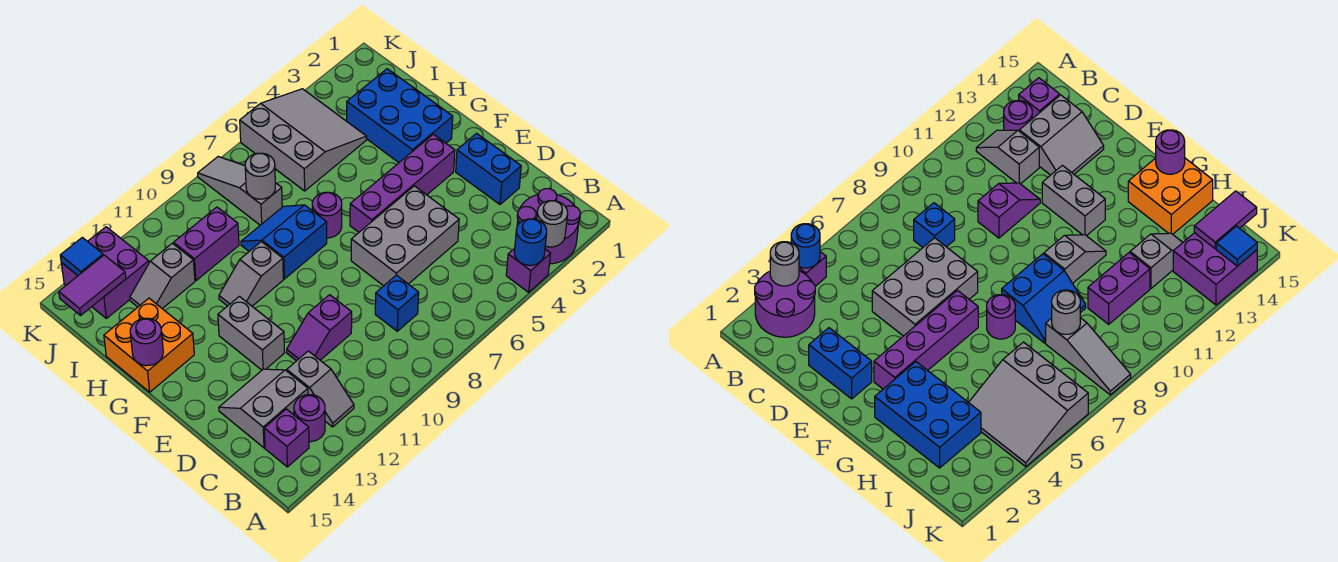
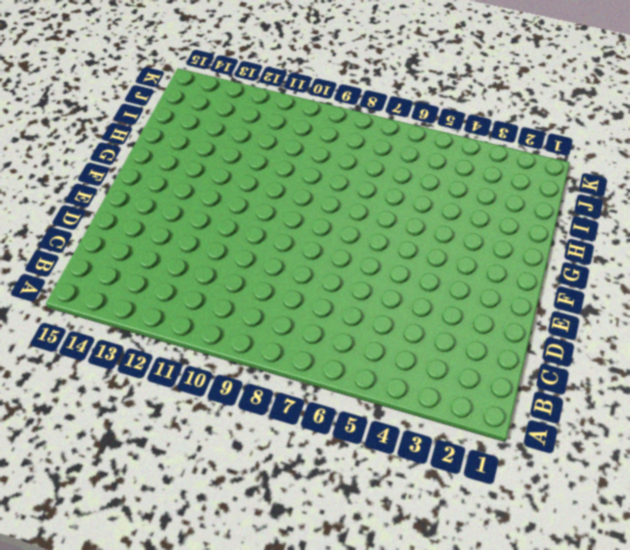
none -> purple round brick A2:B3 level 1
none -> purple brick A4 level 1
none -> grey slope B12:C12 level 1 top C

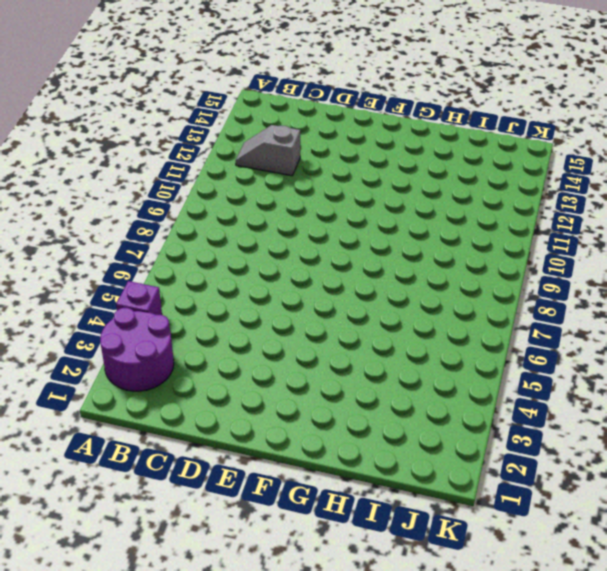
none -> purple round brick B13 level 1
none -> purple brick B14 level 1
none -> blue brick C8 level 1

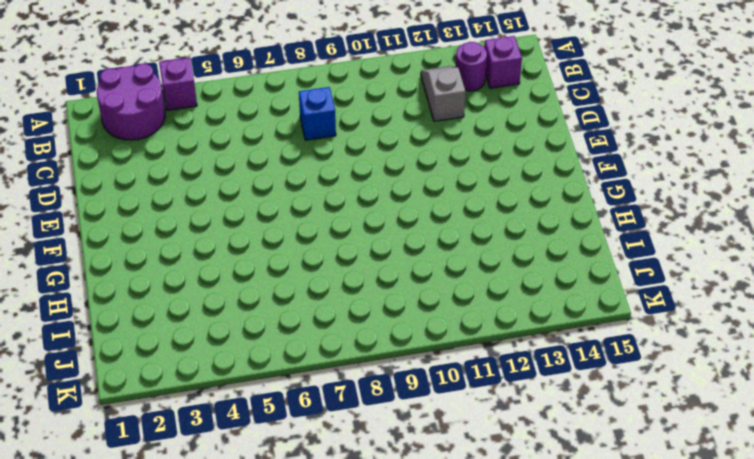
none -> grey slope C13:D14 level 1 top C
none -> blue brick D2:E2 level 1
none -> grey brick D5:E7 level 1

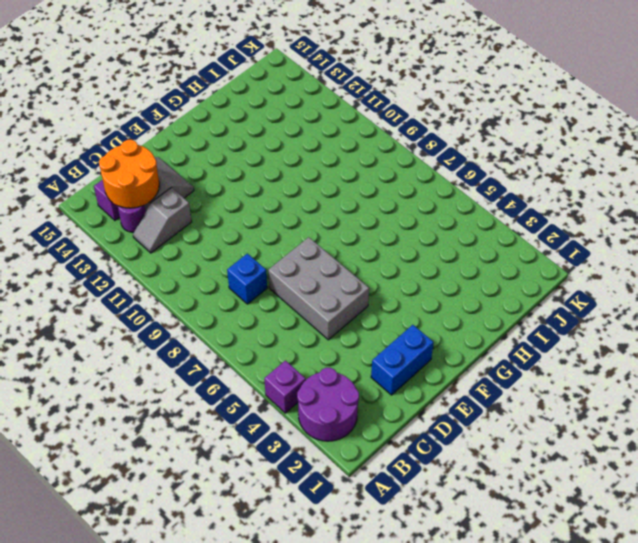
orange round brick B13:C14 level 2 -> none
none -> purple slope D10:D11 level 1 top 10
none -> grey brick E12:F12 level 1
none -> purple brick F3:F6 level 1

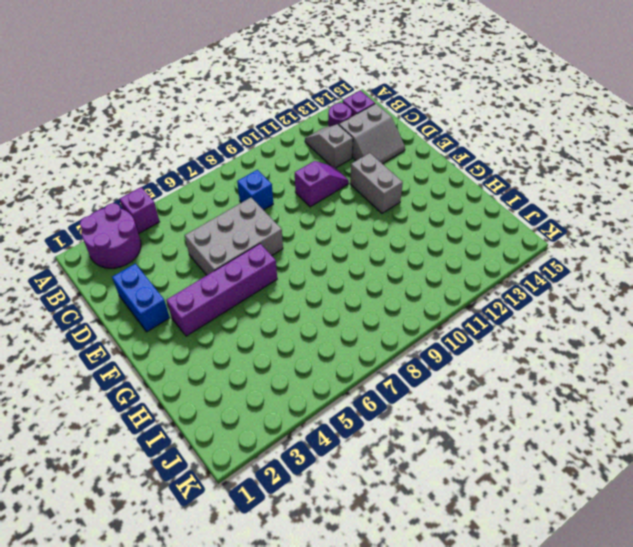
none -> blue brick G2:I3 level 1
none -> purple round brick G7 level 1
none -> blue slope G8:H9 level 1 top G

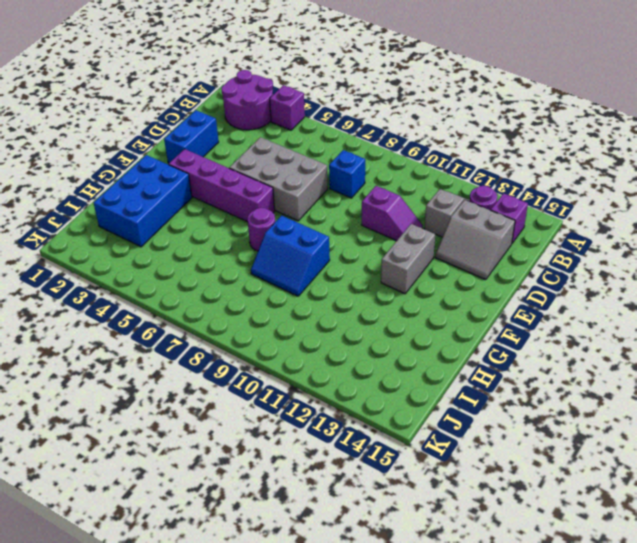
none -> grey slope G10:G11 level 1 top 10
none -> orange brick G14:H15 level 1
none -> grey slope I4:K6 level 1 top 6

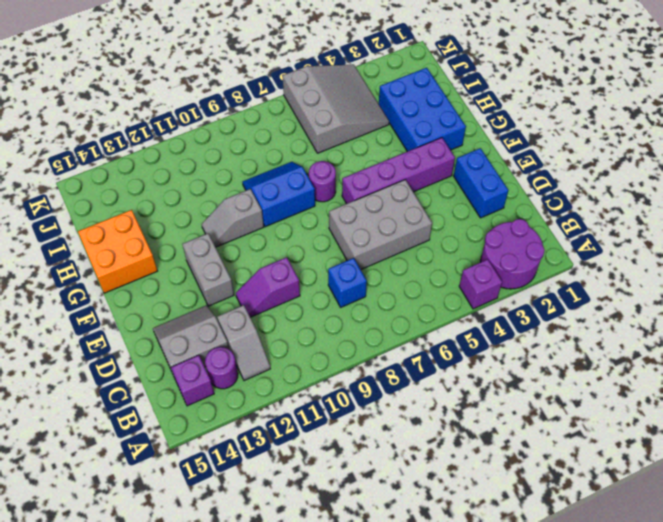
none -> grey slope I8:K8 level 1 top I
none -> purple brick I10:I11 level 1
none -> grey slope I12:I13 level 1 top 12

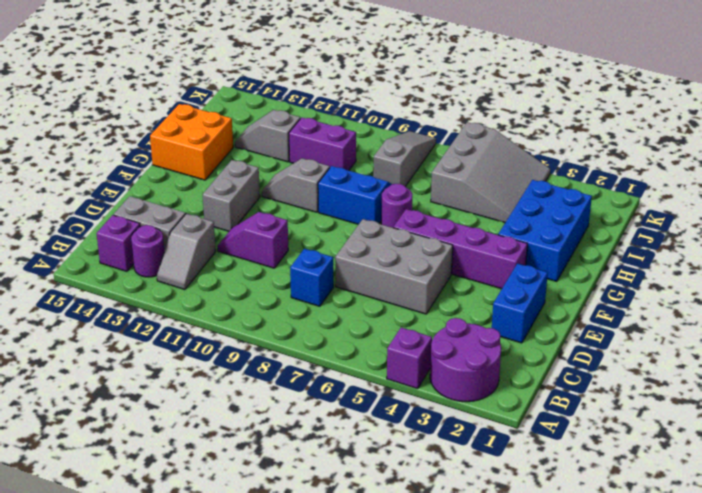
none -> purple brick J13:K14 level 1
none -> grey round brick A3 level 2
none -> blue round brick A4 level 2

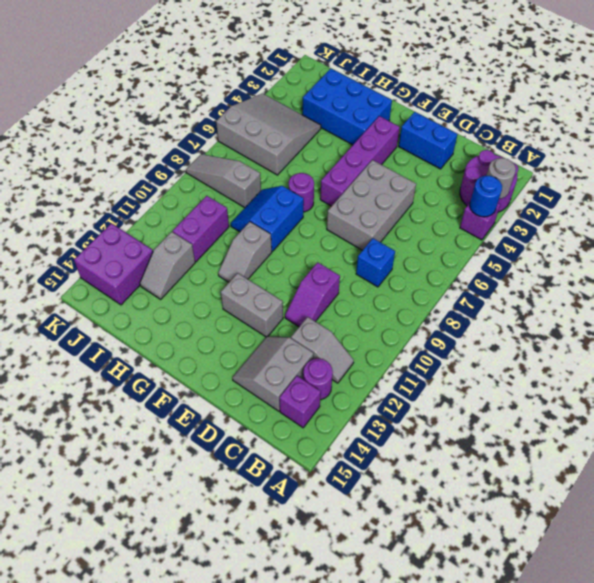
none -> orange brick G14:H15 level 1
none -> purple round brick G15 level 2
none -> grey round brick I8 level 2

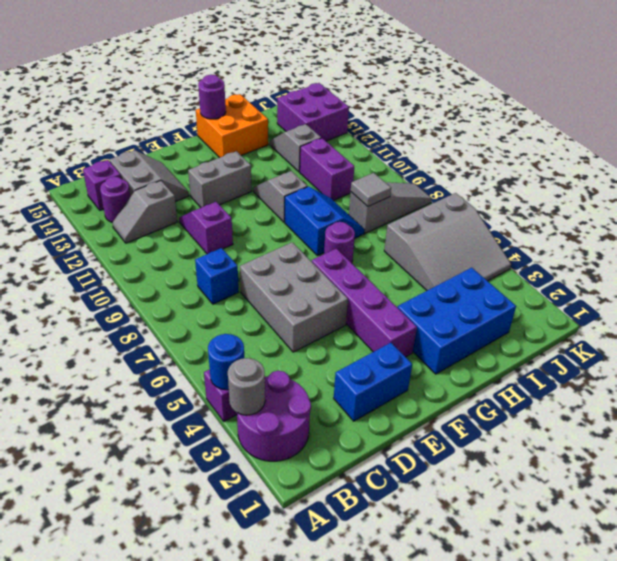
grey tile I8 level 2 -> grey round brick I8 level 2
none -> purple tile J14:J15 level 2
none -> blue tile K14 level 2

